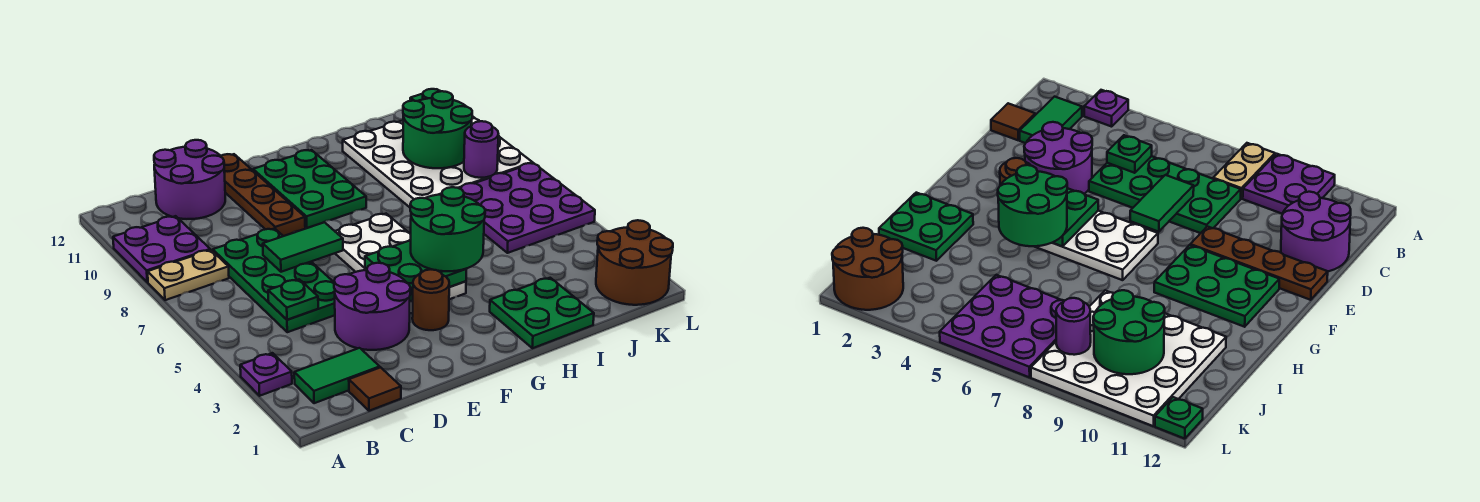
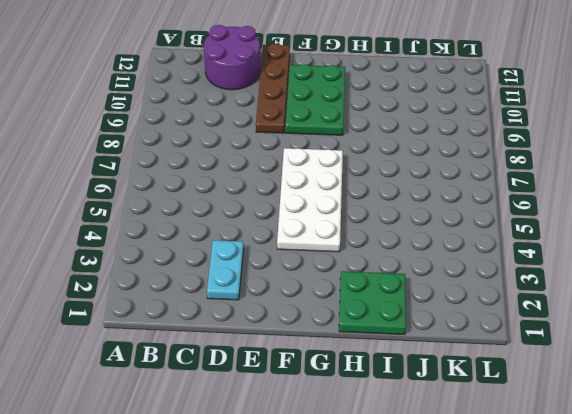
cyan plate D2:D3 level 1 -> purple round brick D3:E4 level 1
none -> purple plate A3 level 1
none -> tan plate A8:B8 level 1
none -> purple plate A9:B10 level 1

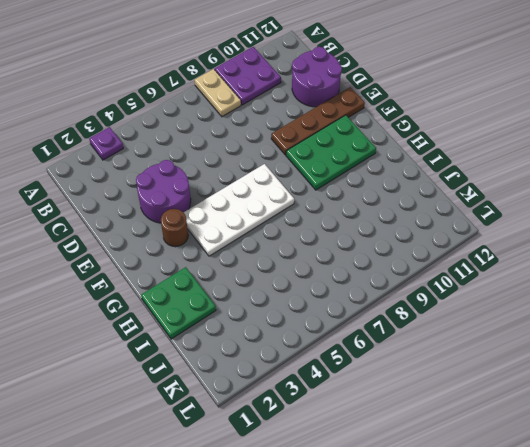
none -> green tile B2:C2 level 1
none -> brown tile C1 level 1
none -> green plate C5:D8 level 1

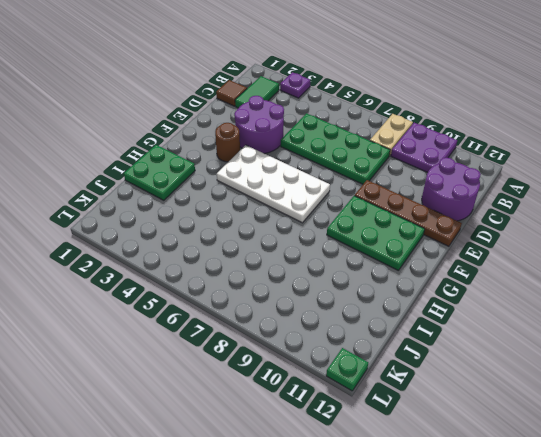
none -> white plate I8:L11 level 1
none -> purple plate J5:L7 level 1
none -> brown round brick K1:L2 level 1

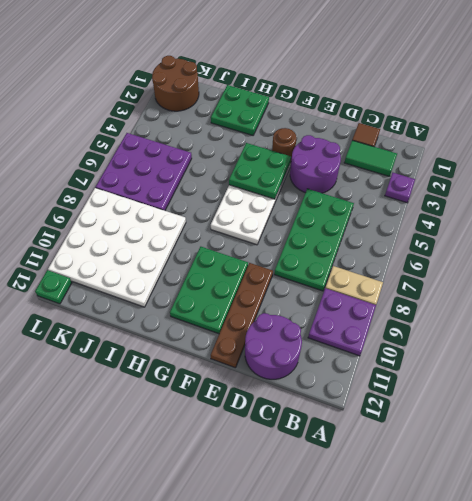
none -> green plate C5 level 2
none -> green tile D7:E7 level 2
none -> green round brick J9:K10 level 2

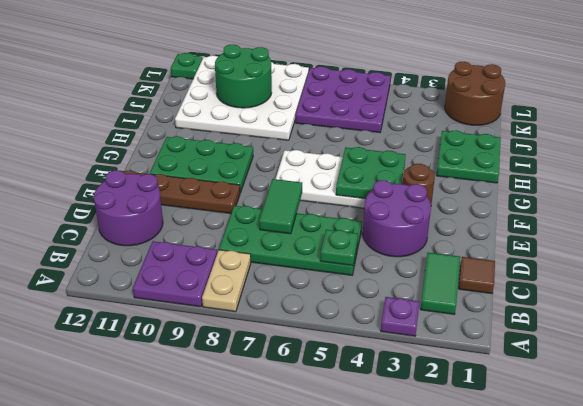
none -> purple round brick K8 level 2
none -> green round brick G4:H5 level 3

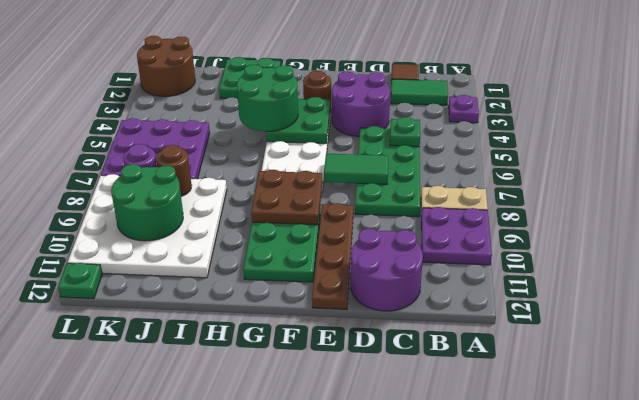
brown plate F8:G9 level 2 -> none
brown round brick J8 level 2 -> none

